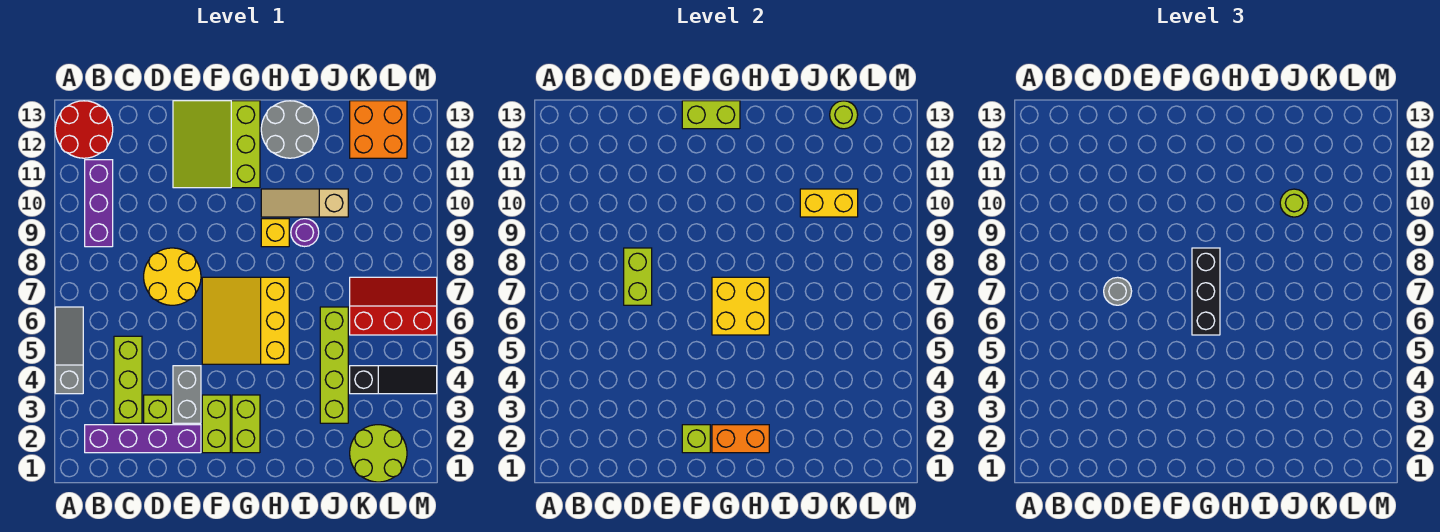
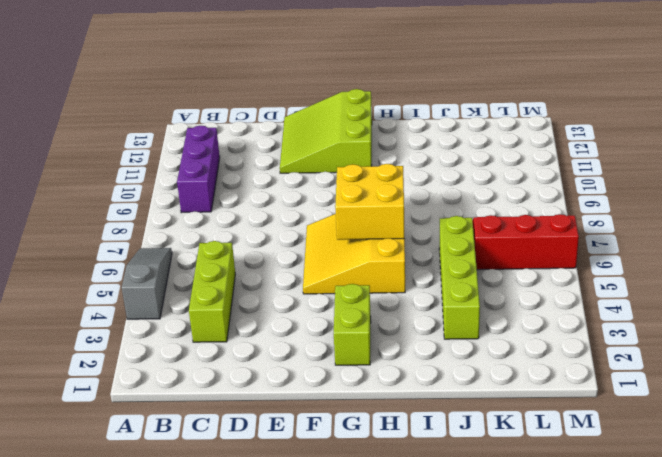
none -> red round brick A12:B13 level 1
none -> purple brick B2:E2 level 1
none -> lime brick D3 level 1
none -> yellow round brick D7:E8 level 1

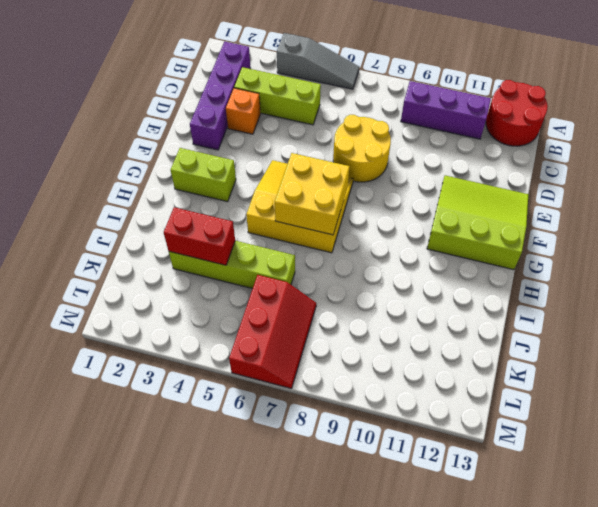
orange brick D3 level 1 -> lime brick D3 level 1
red brick J3:J4 level 2 -> none
none -> grey brick E3:E4 level 1
none -> lime brick F2:F3 level 1
none -> yellow brick H9 level 1
none -> tan slope H10:J10 level 1 top J

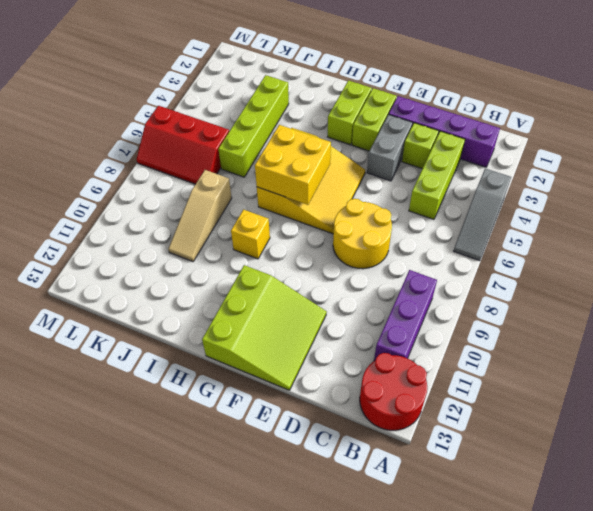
tan slope J8:J10 level 1 top 8 -> tan slope H10:J10 level 1 top J
none -> grey round brick H12:I13 level 1
none -> purple round brick I9 level 1
none -> lime round brick K1:L2 level 1
none -> black slope K4:M4 level 1 top K

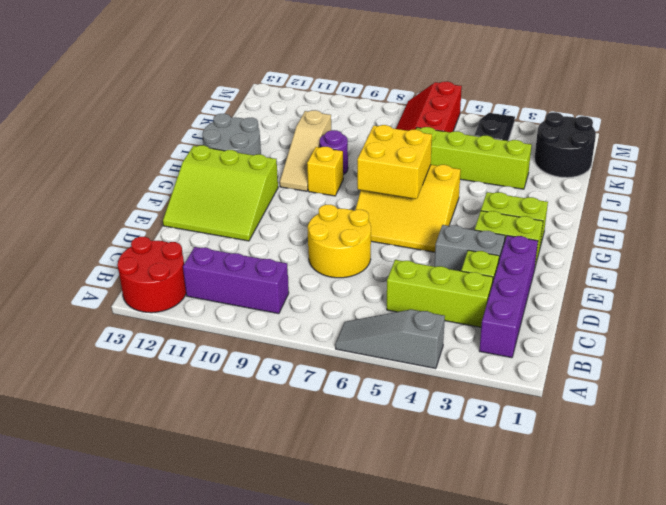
black round brick K1:L2 level 1 -> lime round brick K1:L2 level 1
none -> orange brick K12:L13 level 1
none -> lime brick D7:D8 level 2
none -> lime brick F2 level 2
none -> lime brick F13:G13 level 2

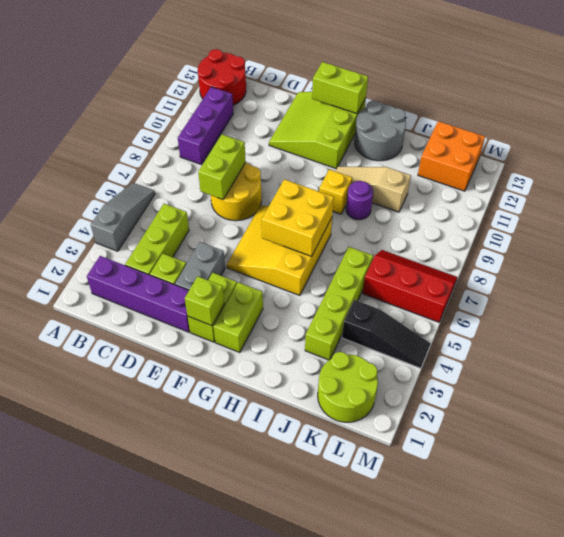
none -> orange brick G2:H2 level 2
none -> yellow brick J10:K10 level 2
none -> lime round brick K13 level 2
none -> grey round brick D7 level 3

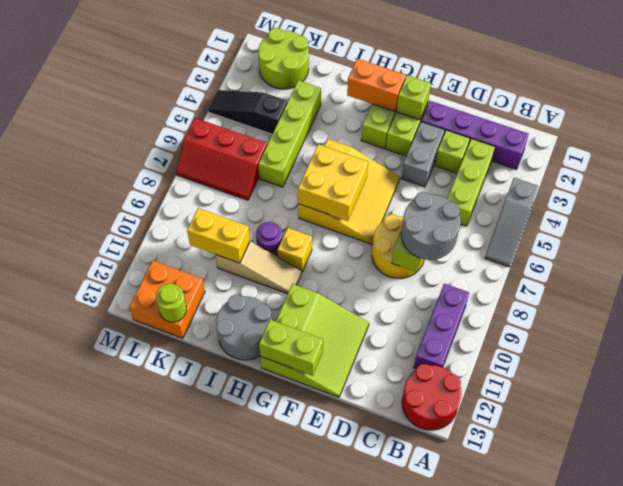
grey round brick C7:D8 level 3 -> grey round brick D7 level 3
none -> black brick G6:G8 level 3
none -> lime round brick J10 level 3

